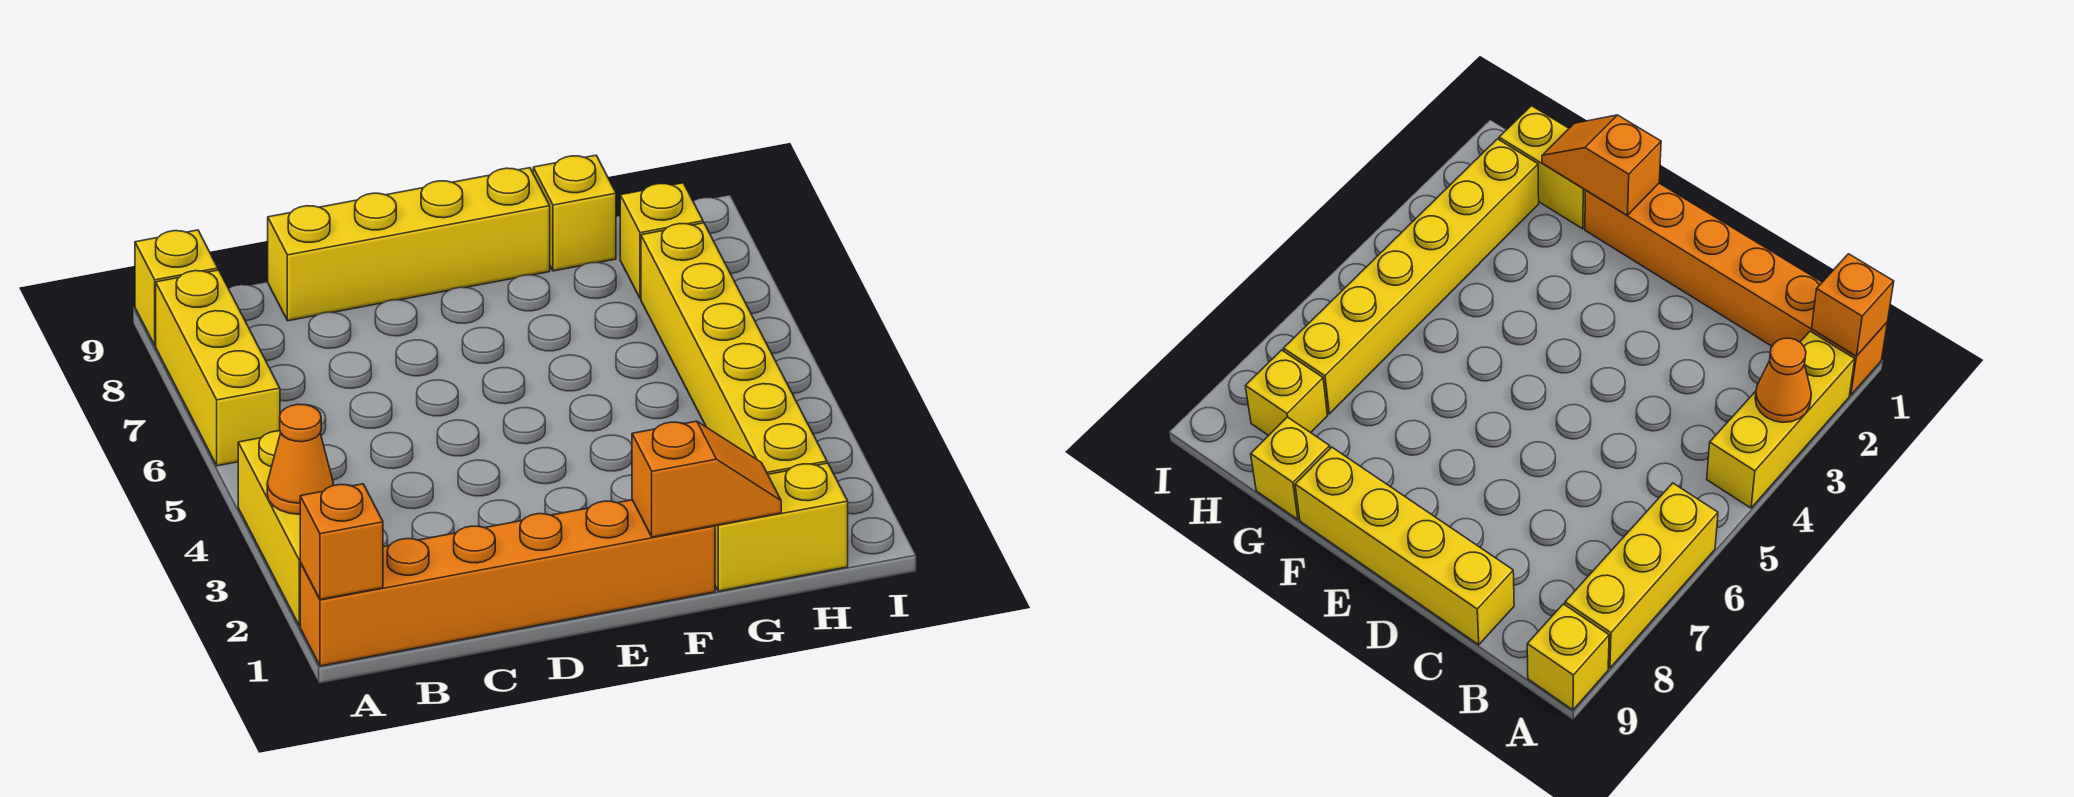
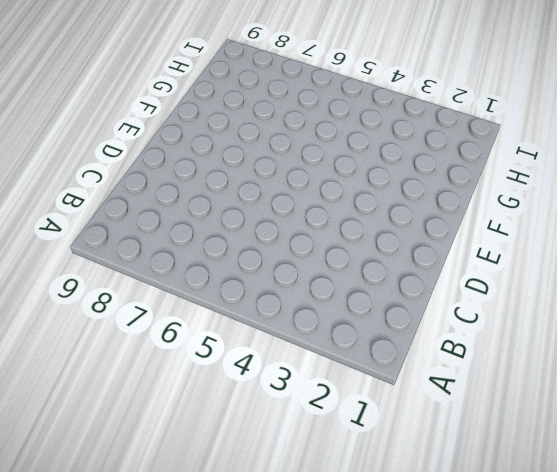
none -> orange brick A1:F1 level 1
none -> yellow brick A2:A4 level 1
none -> yellow brick A6:A8 level 1

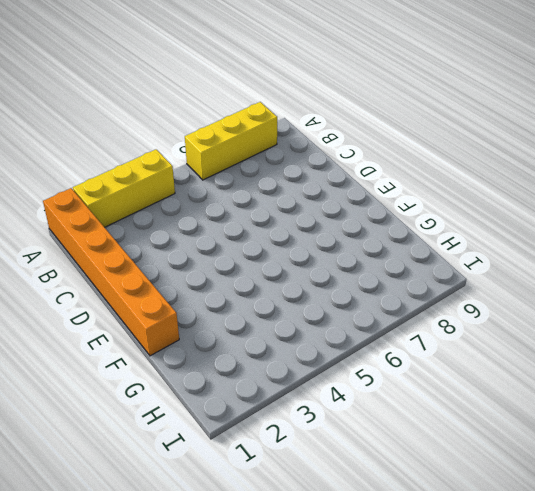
none -> yellow brick A9 level 1
none -> yellow brick C9:F9 level 1
none -> yellow brick G1:H1 level 1

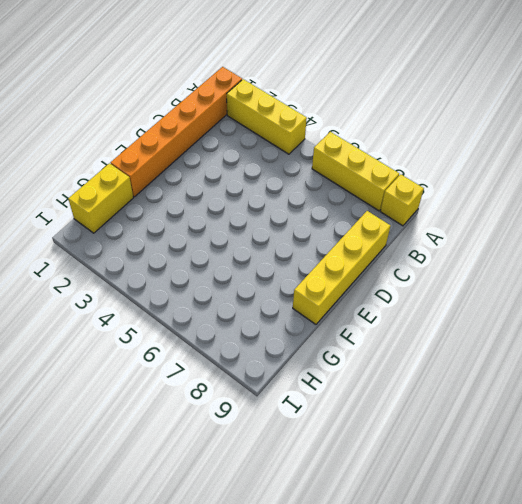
none -> yellow brick G9 level 1
none -> yellow brick H2:H7 level 1
none -> yellow brick H8 level 1

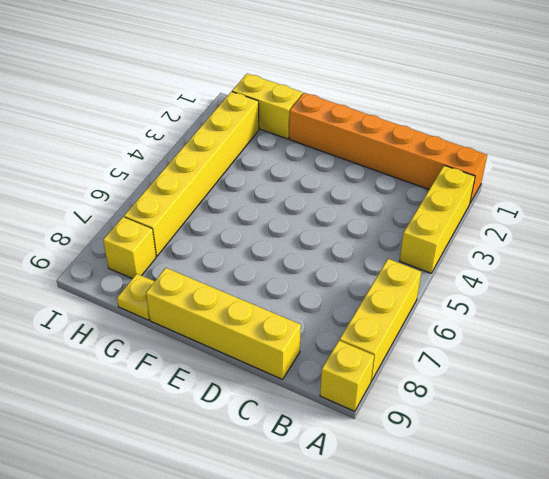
yellow plate G9 level 1 -> yellow brick G9 level 1
none -> orange brick A1 level 2
none -> orange cone A3 level 2
none -> orange slope F1:G1 level 2 top F

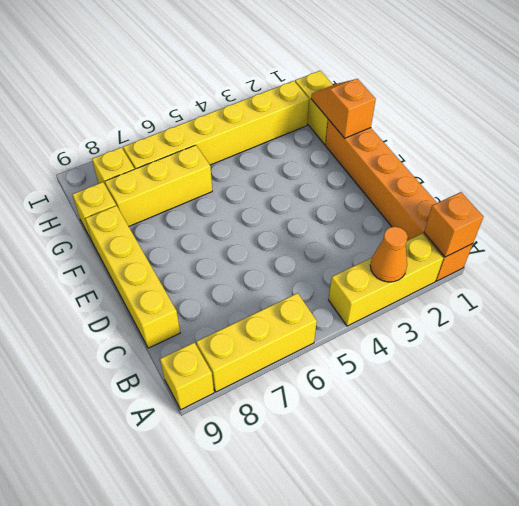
yellow brick G6:G8 level 1 -> none

